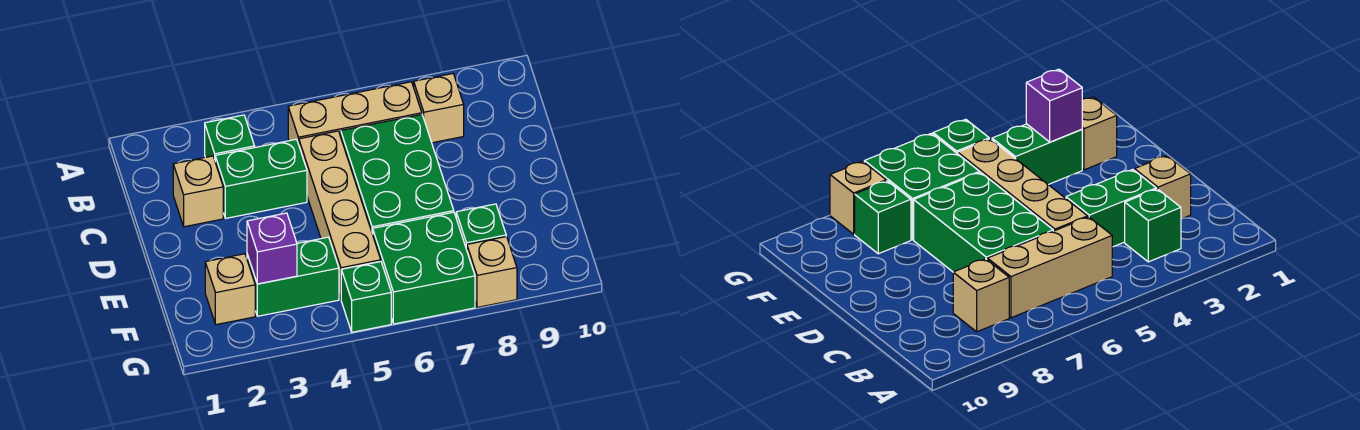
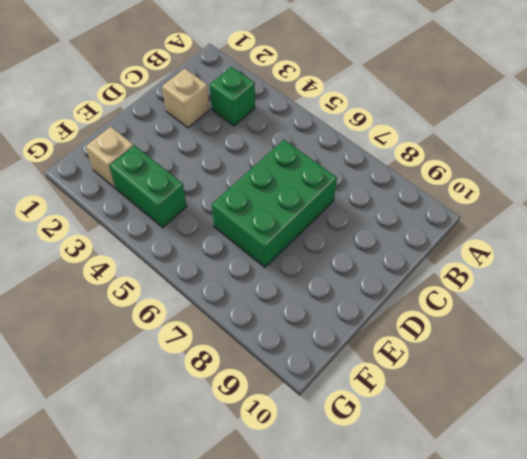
none -> tan brick B5:B7 level 1
none -> tan brick B8 level 1
none -> green brick C3:C4 level 1

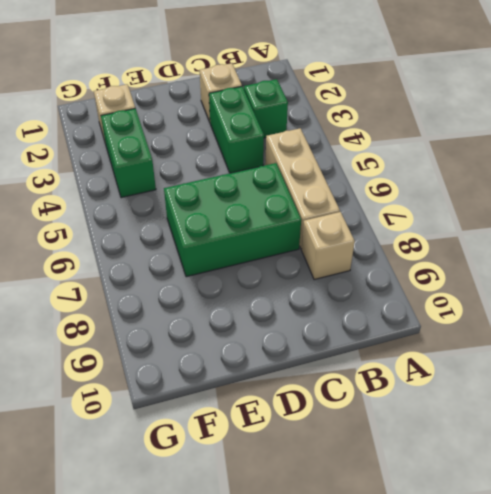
none -> tan brick C5:F5 level 1
none -> green brick F6:G7 level 1
none -> green brick F8 level 1

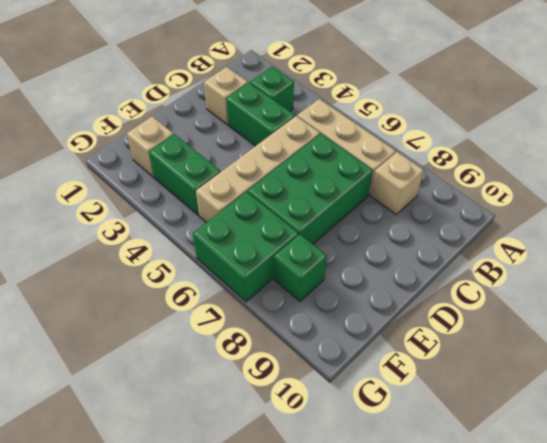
none -> green brick G5 level 1
none -> tan brick G8 level 1
none -> purple brick F3 level 2

